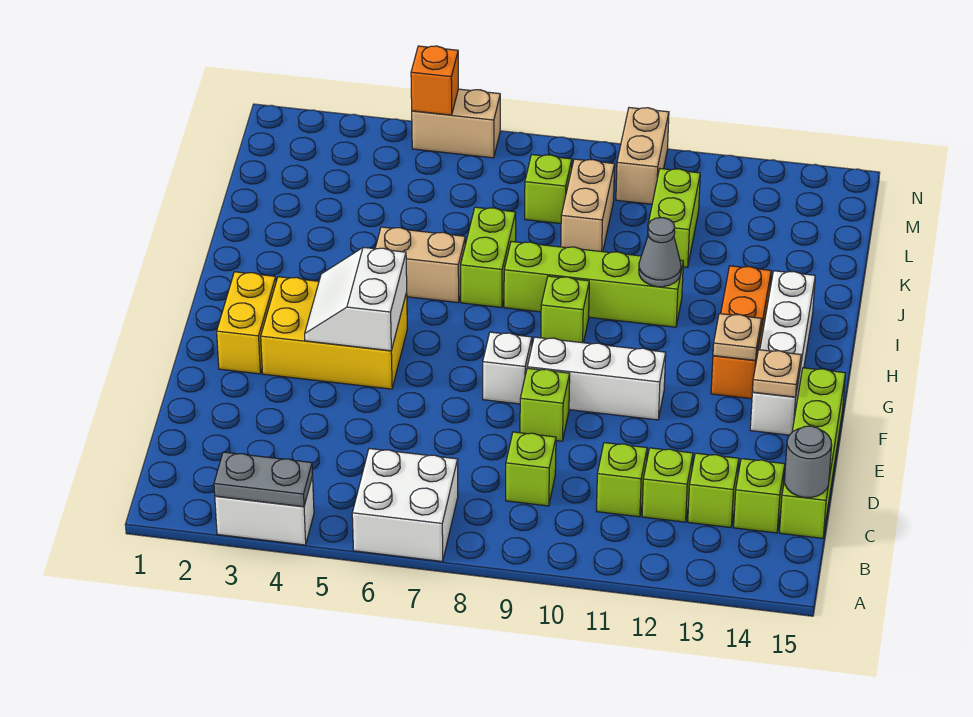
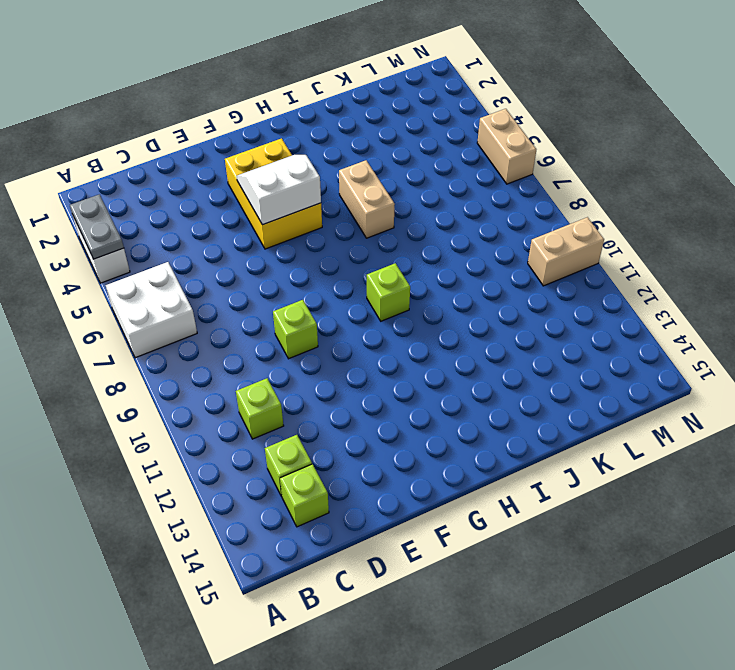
none -> lime brick C9 level 1
none -> lime brick C12 level 1
none -> lime brick C15:F15 level 1
none -> yellow brick F2:G2 level 1

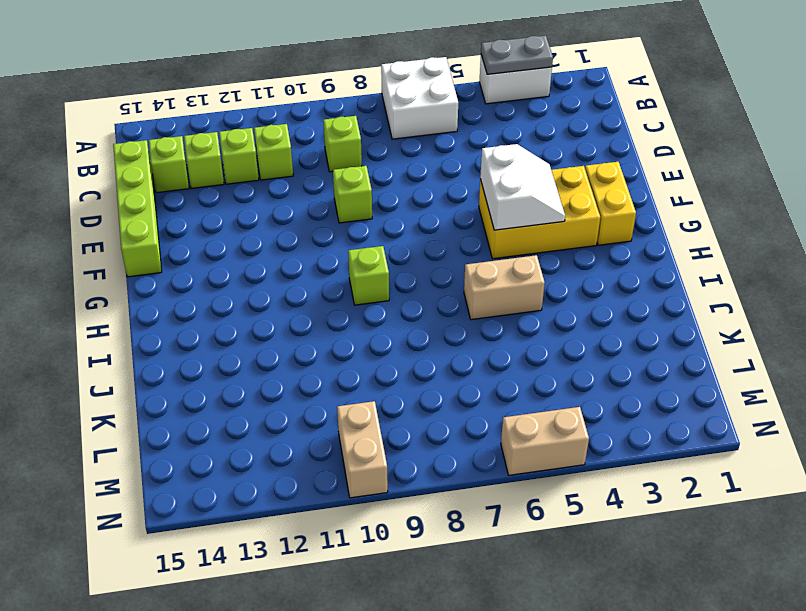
none -> white brick F8 level 1
none -> white brick F9:F11 level 1
none -> white brick F14:I14 level 1
none -> orange brick G13:I13 level 1

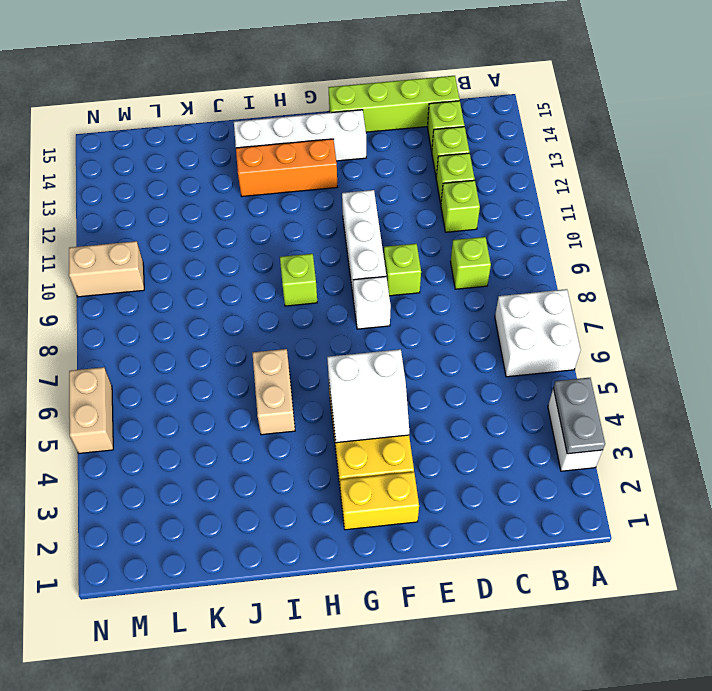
none -> lime brick I7:J7 level 1
none -> lime brick I8:I11 level 1
none -> tan brick K9:L9 level 1
none -> lime brick K11:L11 level 1

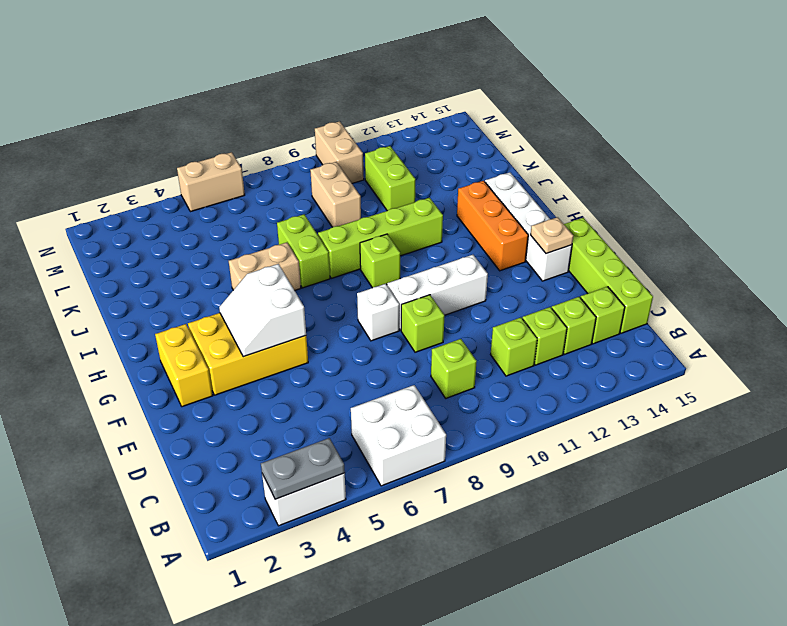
none -> lime brick L8 level 1
none -> grey round brick C15 level 2
none -> tan plate G13 level 2
none -> grey cone I11 level 2

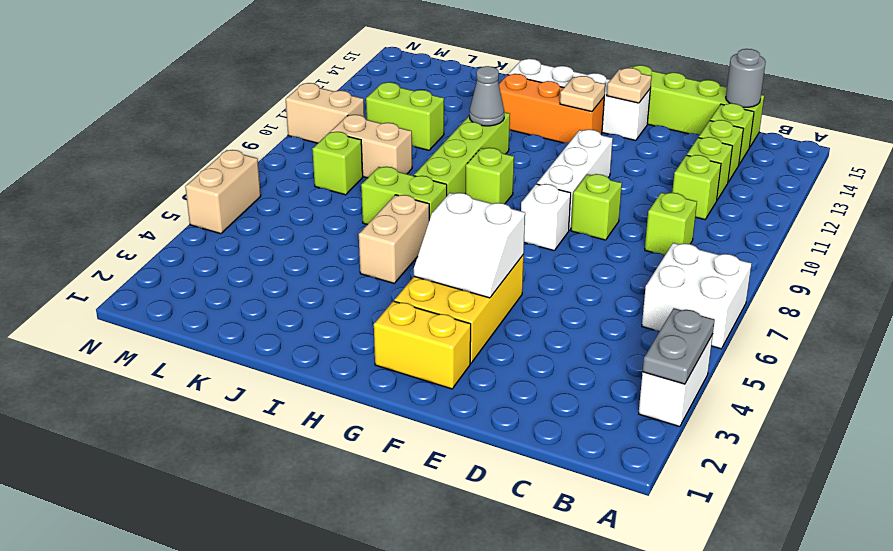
none -> orange brick N5 level 2

